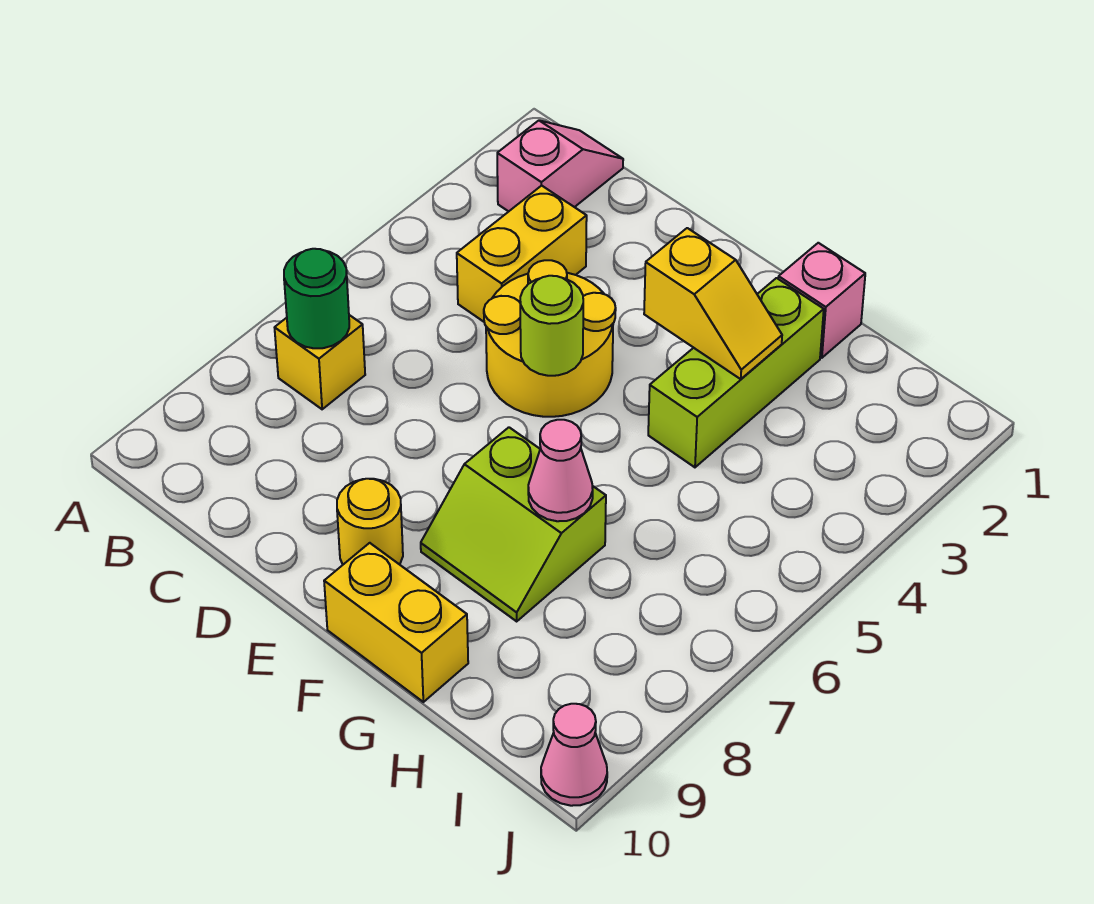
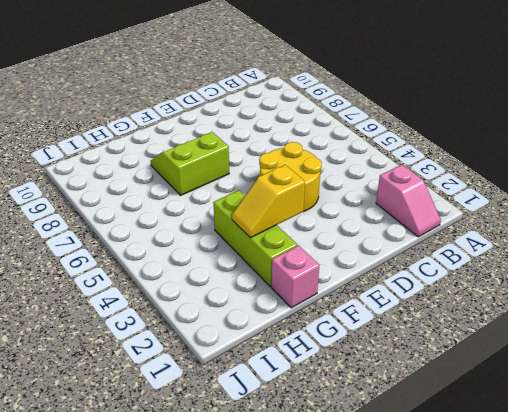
none -> yellow brick B7 level 1
none -> yellow brick C3:C4 level 1
none -> yellow round brick E9 level 1

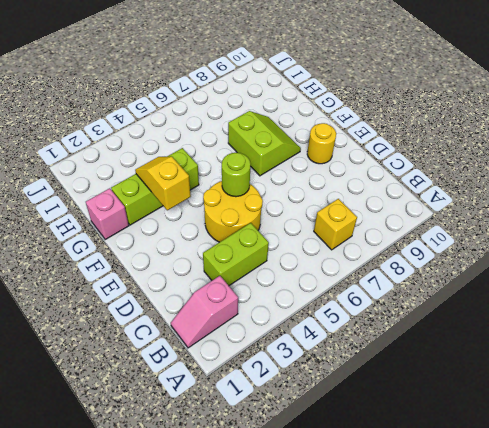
lime brick C3:C4 level 1 -> yellow brick C3:C4 level 1
none -> yellow brick F10:G10 level 1
none -> pink cone J10 level 1
none -> green round brick B7 level 2

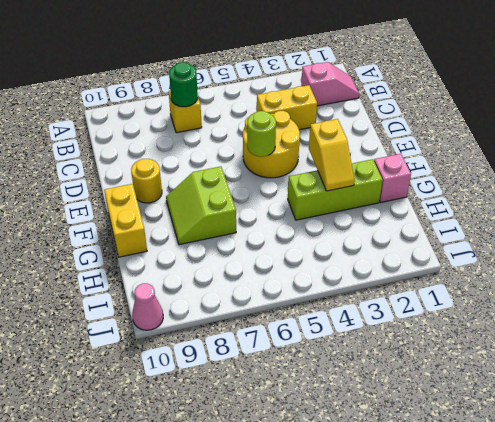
none -> pink cone G7 level 2

